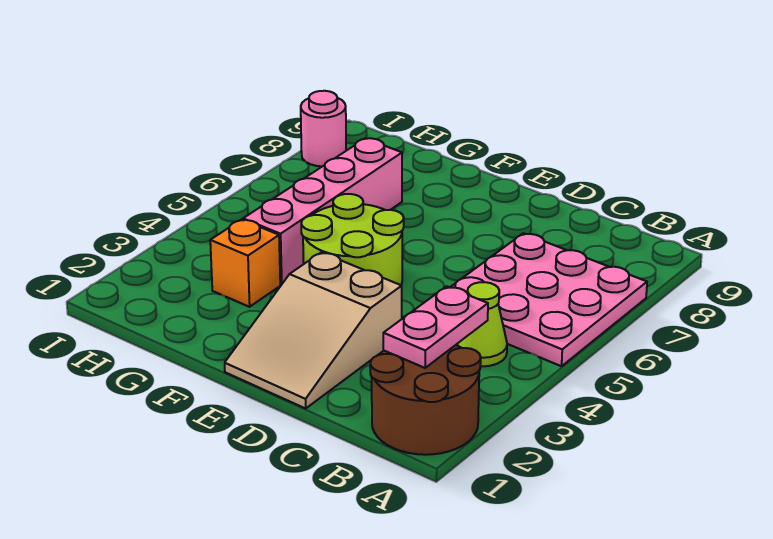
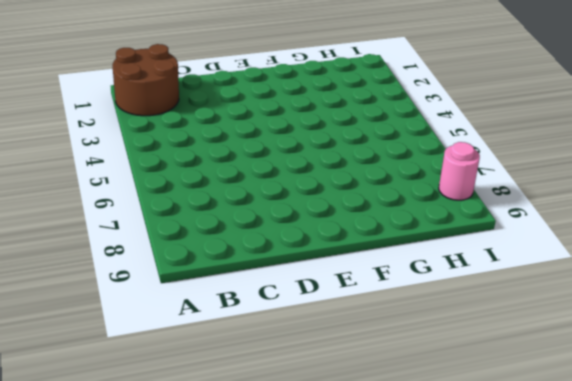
none -> pink plate A5:C7 level 1
none -> lime cone B4 level 1

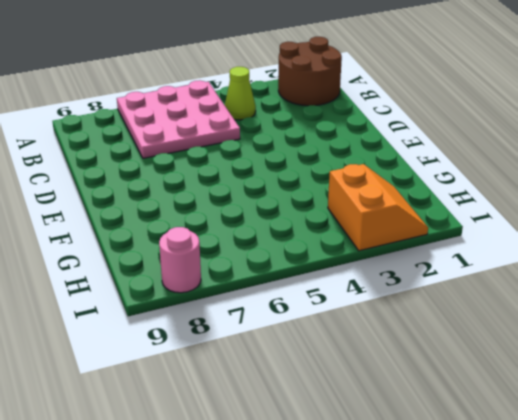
orange slope H2:I3 level 1 top 3 -> none
none -> tan slope D1:E3 level 1 top 3
none -> lime round brick E4:F5 level 1

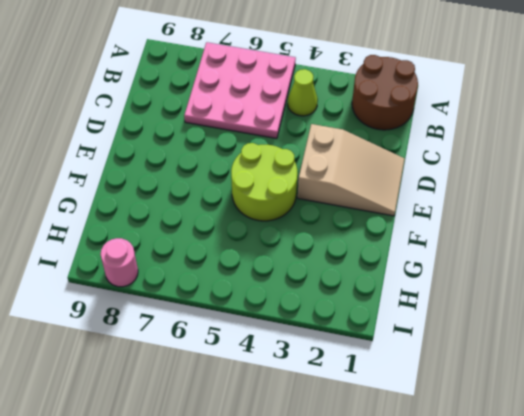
none -> orange brick G3 level 1
none -> pink brick G4:G7 level 1

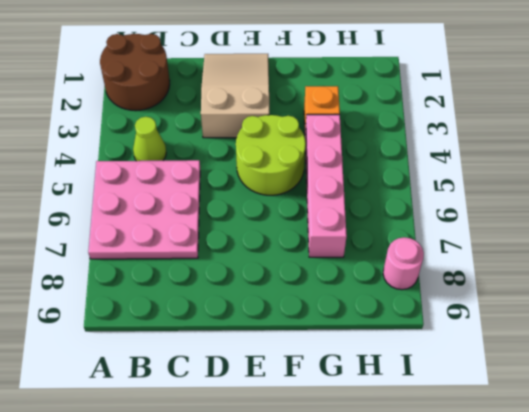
none -> pink plate B2:B3 level 2

